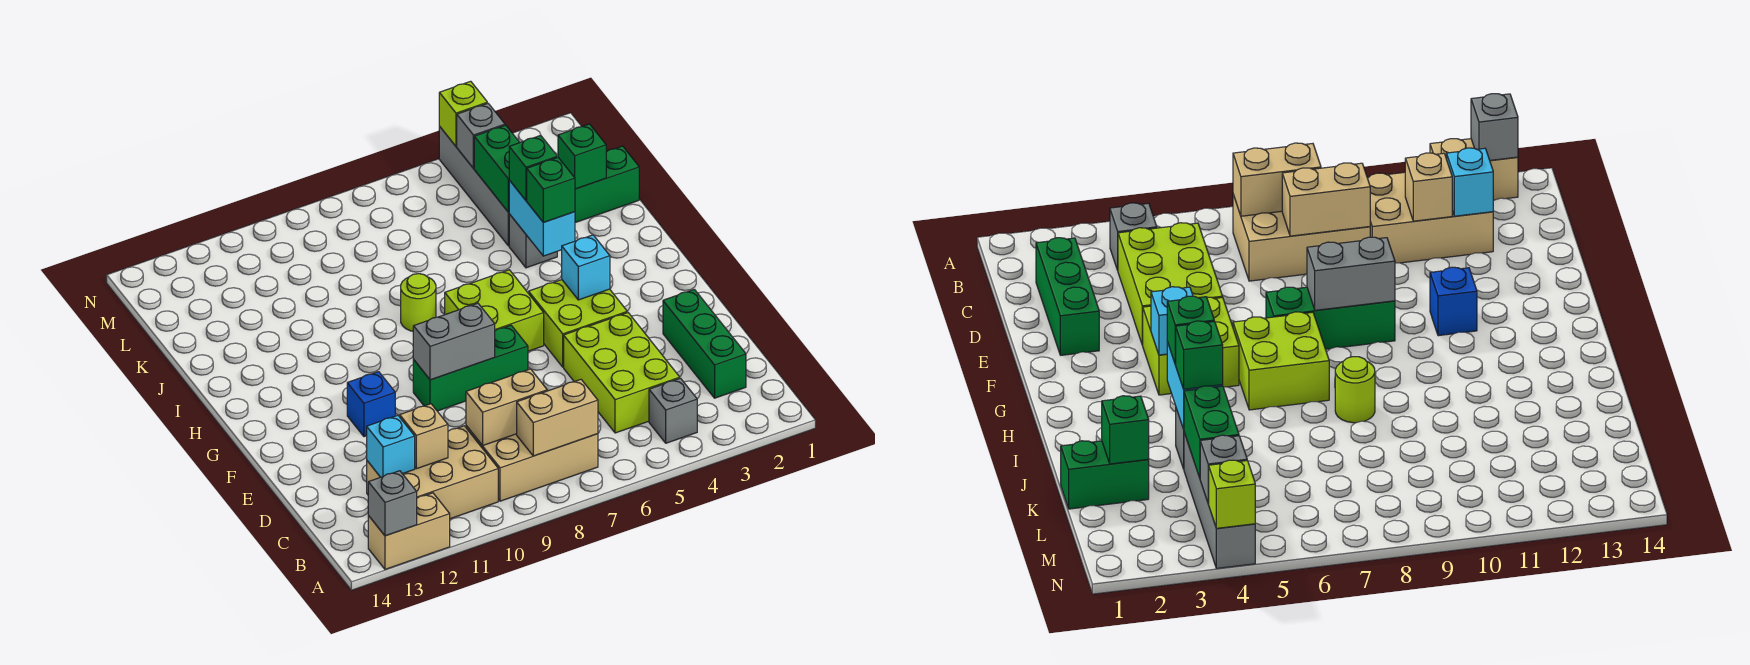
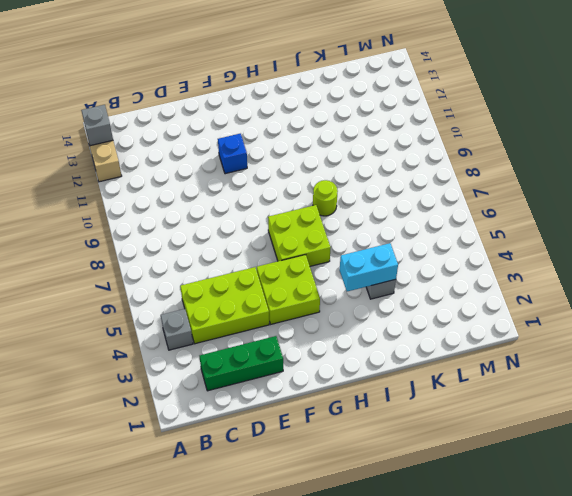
none -> tan brick B7:C9 level 1
none -> tan brick B10:C12 level 1
none -> green brick F7:F9 level 1

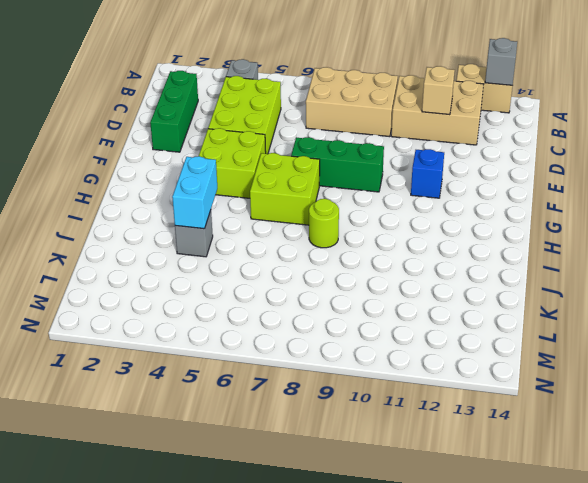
none -> green brick K1:K2 level 1
none -> grey brick K4:N4 level 1
none -> tan brick B7:B8 level 2

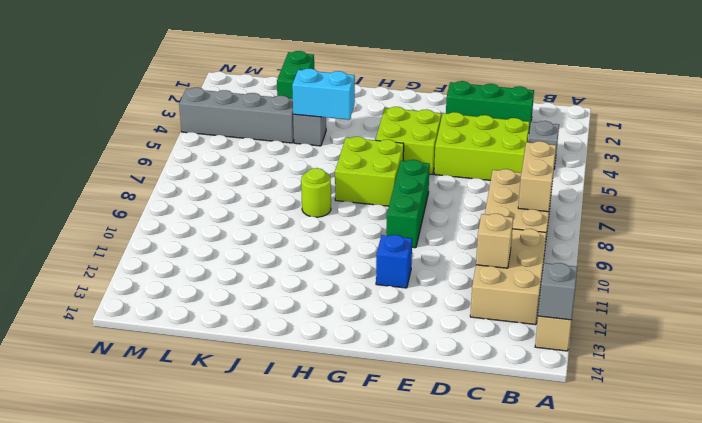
none -> tan brick C8:C9 level 2
none -> cyan brick C12 level 2
none -> grey brick F8:F9 level 2

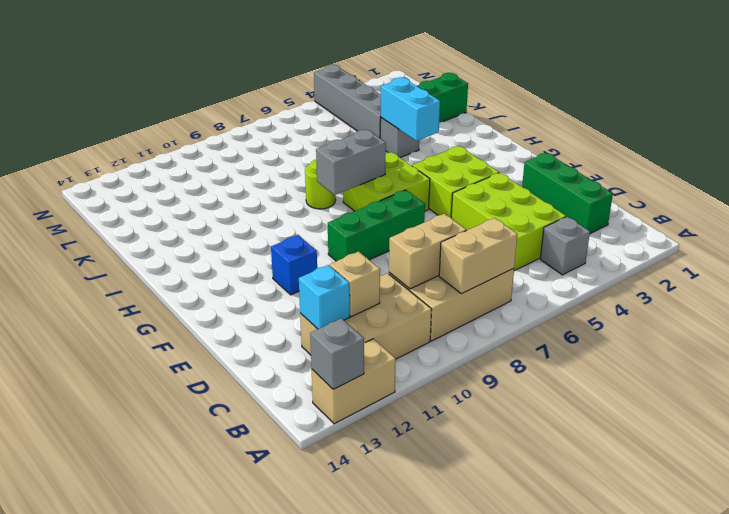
grey brick H7:H8 level 2 -> grey brick F8:F9 level 2
none -> cyan brick G4 level 2
none -> green brick K2 level 2
none -> green brick K4:L4 level 2

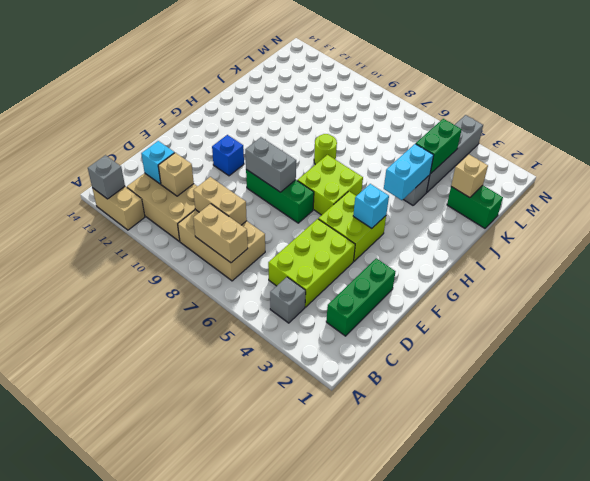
tan brick K2 level 2 -> green brick K2 level 2
none -> grey brick M4 level 2
none -> lime brick N4 level 2
none -> green brick I4 level 3

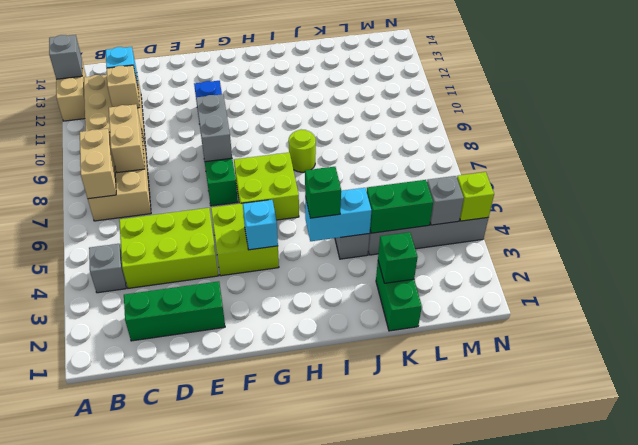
none -> green brick J4 level 3

